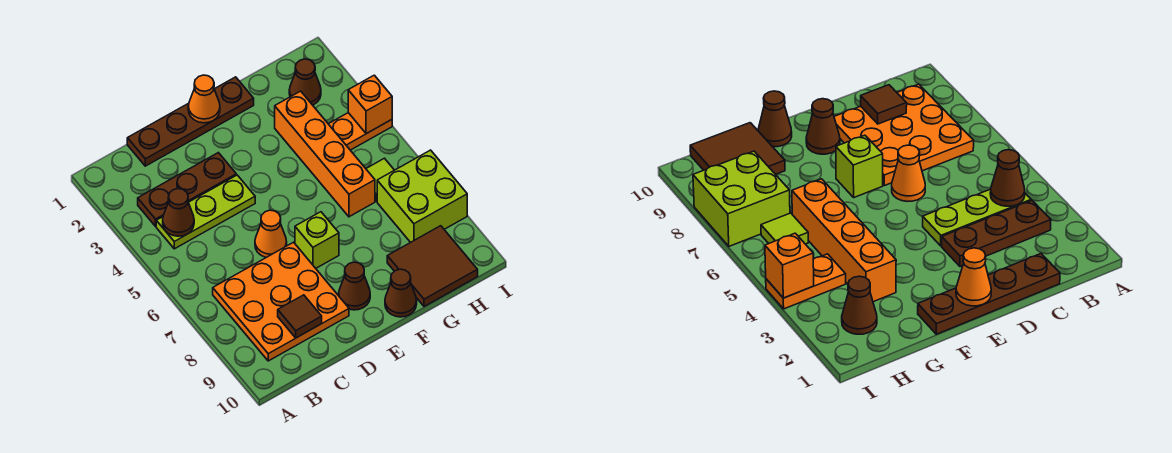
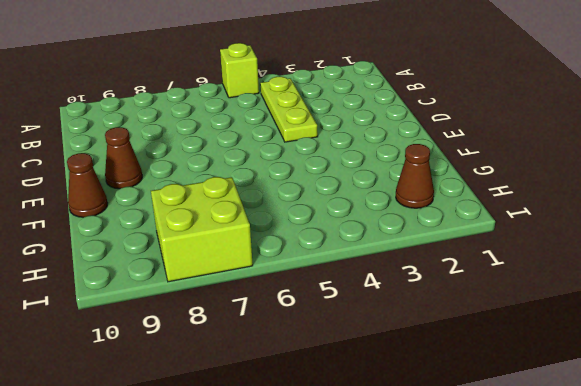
lime brick A5 level 1 -> lime brick E7 level 1
none -> brown plate B3:D3 level 1
none -> orange plate B7:D9 level 1
none -> brown plate C1:F1 level 1

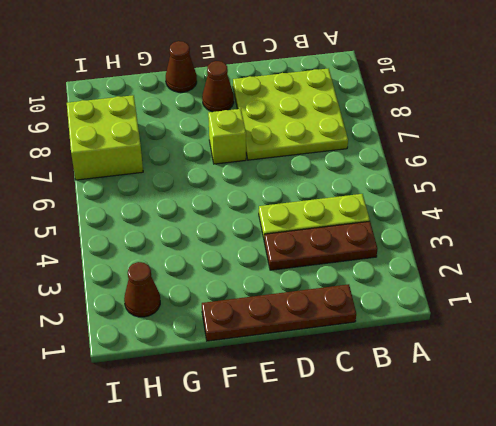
lime plate B7:D9 level 1 -> orange plate B7:D9 level 1
none -> orange cone D6 level 1
none -> orange brick G3:G6 level 1
none -> brown tile G9:H10 level 1

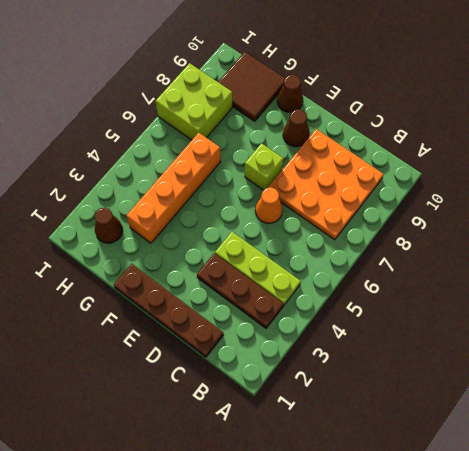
none -> orange plate H4:I4 level 1
none -> lime tile H6 level 1
none -> brown cone B4 level 2

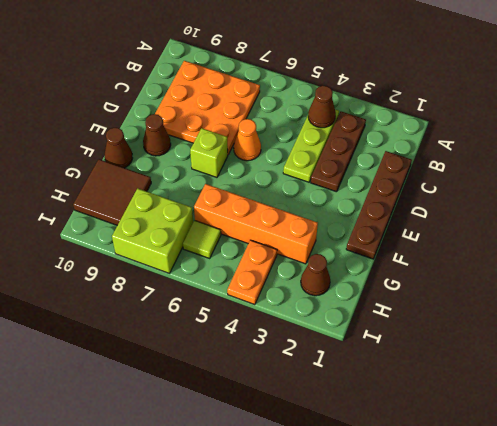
none -> brown tile C9 level 2
none -> orange cone E1 level 2
none -> orange brick I4 level 2

